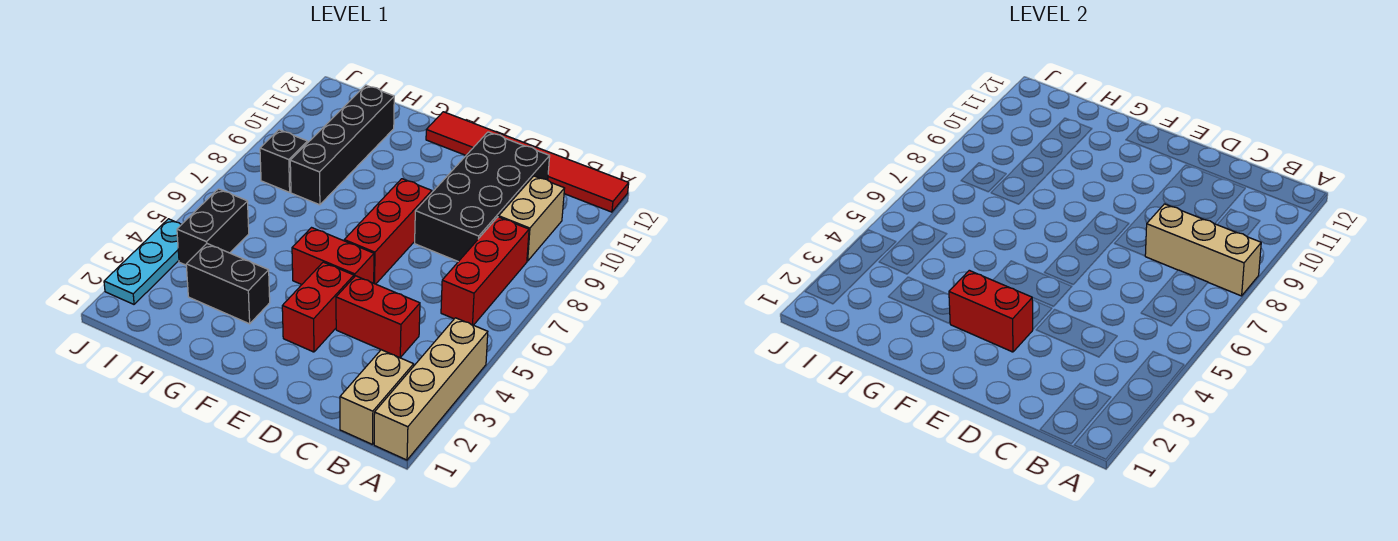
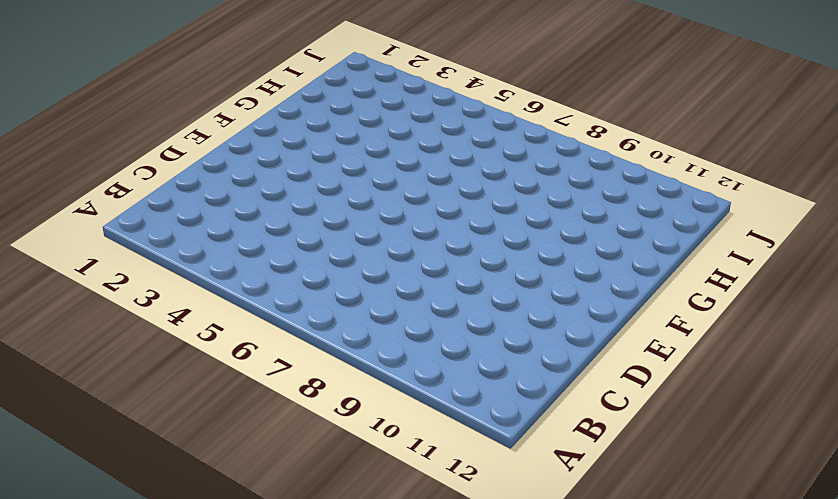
none -> tan brick A1:A4 level 1
none -> red tile A12:F12 level 1
none -> tan brick B1:B2 level 1

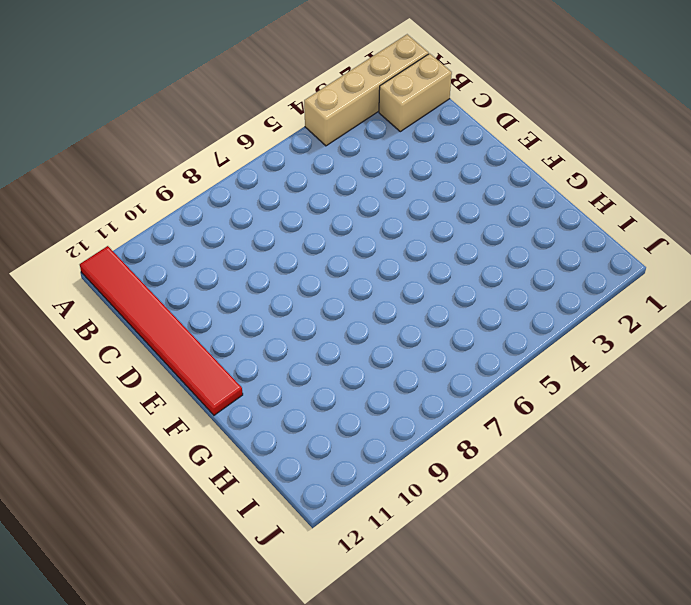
none -> red brick B6:B8 level 1
none -> tan brick B9:B10 level 1
none -> red brick C4:D4 level 1

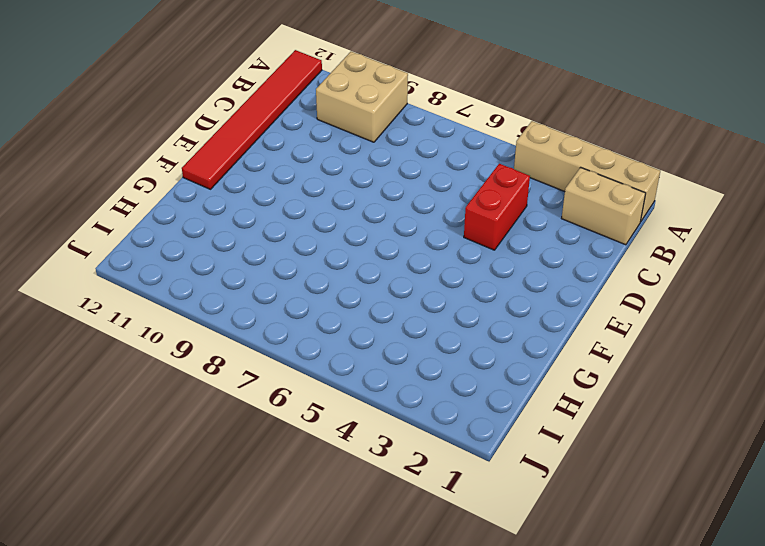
tan brick A9:B10 level 1 -> tan brick B9:B10 level 1
none -> red brick B6:B8 level 1
none -> black brick C8:D11 level 1
none -> red brick E3:E4 level 1

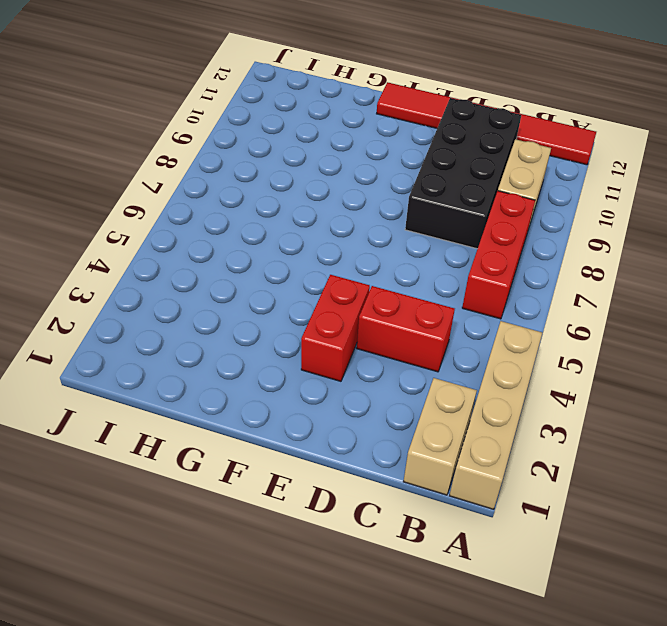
none -> red brick E5:F5 level 1
none -> red brick E6:E8 level 1
none -> black brick G3:H3 level 1

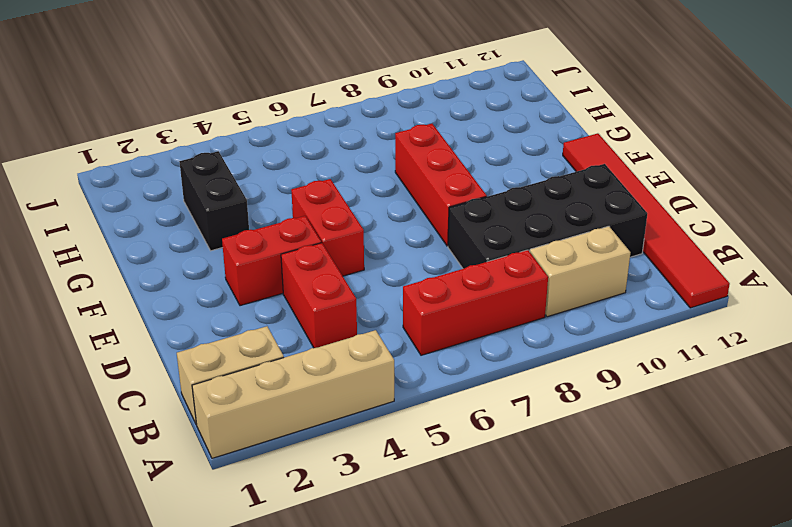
red brick E8:G8 level 1 -> red brick E6:E8 level 1
none -> black brick H8:H11 level 1
none -> black brick I4:I5 level 1
none -> black brick I8 level 1

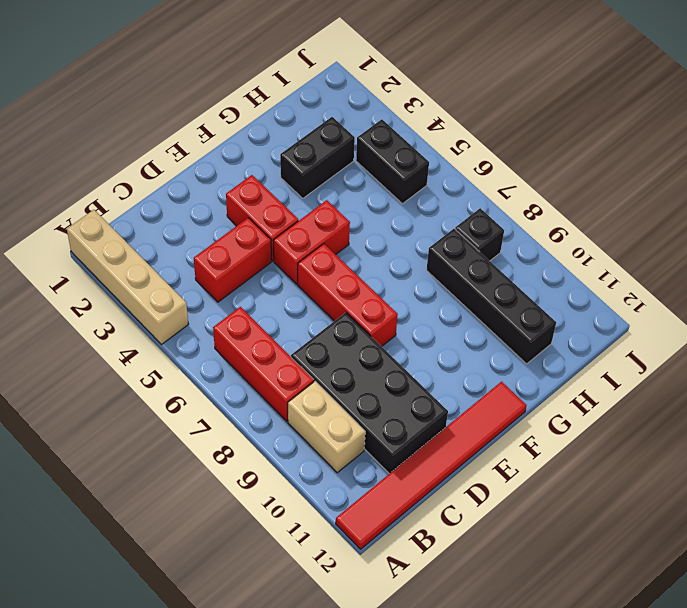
none -> tan brick B1:B2 level 1
none -> cyan plate J2:J4 level 1
none -> tan brick A8:C8 level 2

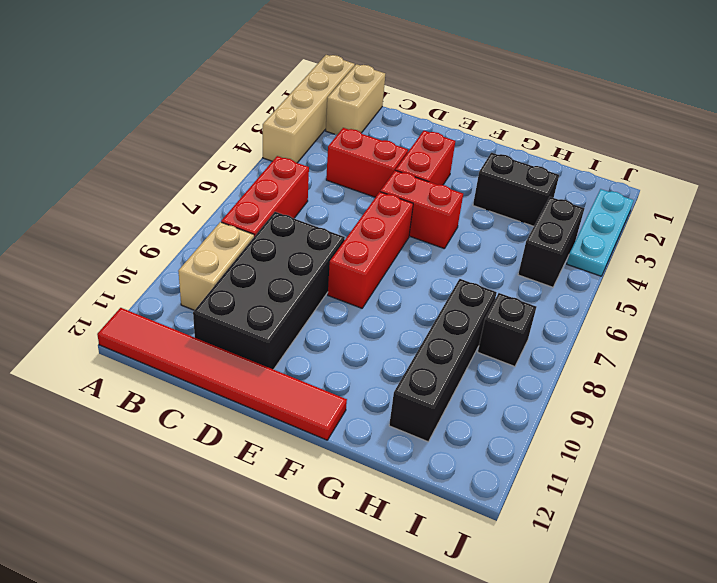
none -> tan brick A8:C8 level 2
none -> red brick E3:F3 level 2

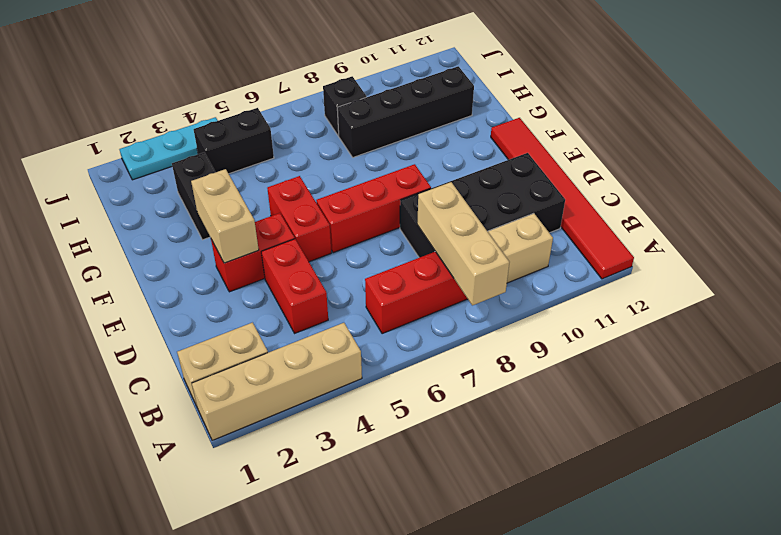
tan brick E3:F3 level 2 -> red brick E3:F3 level 2

